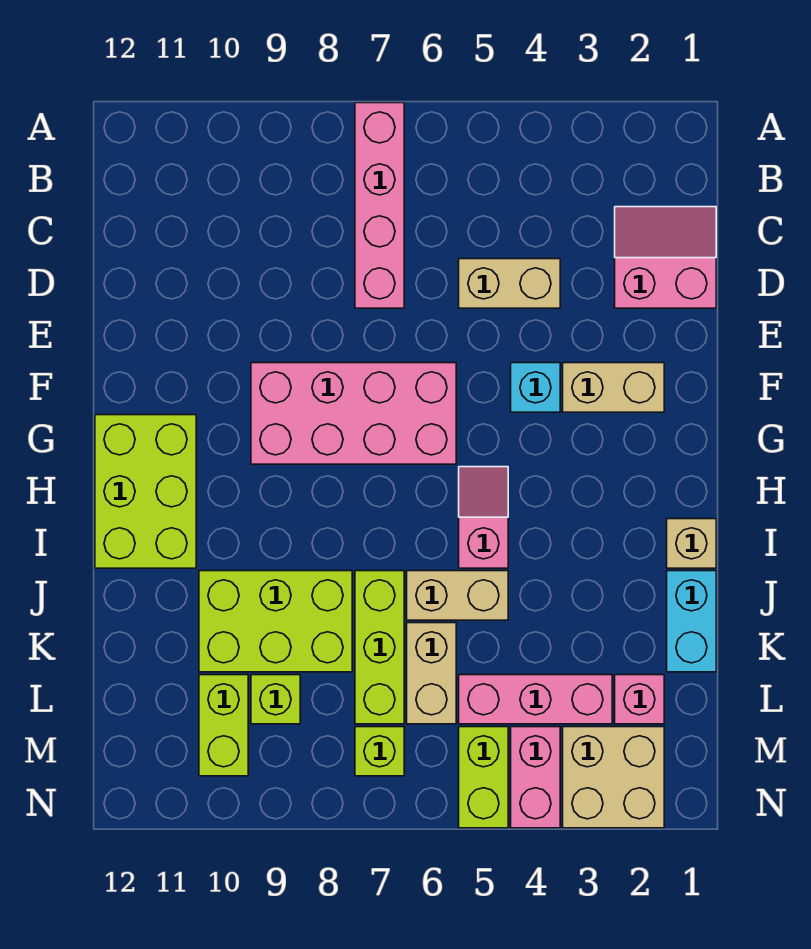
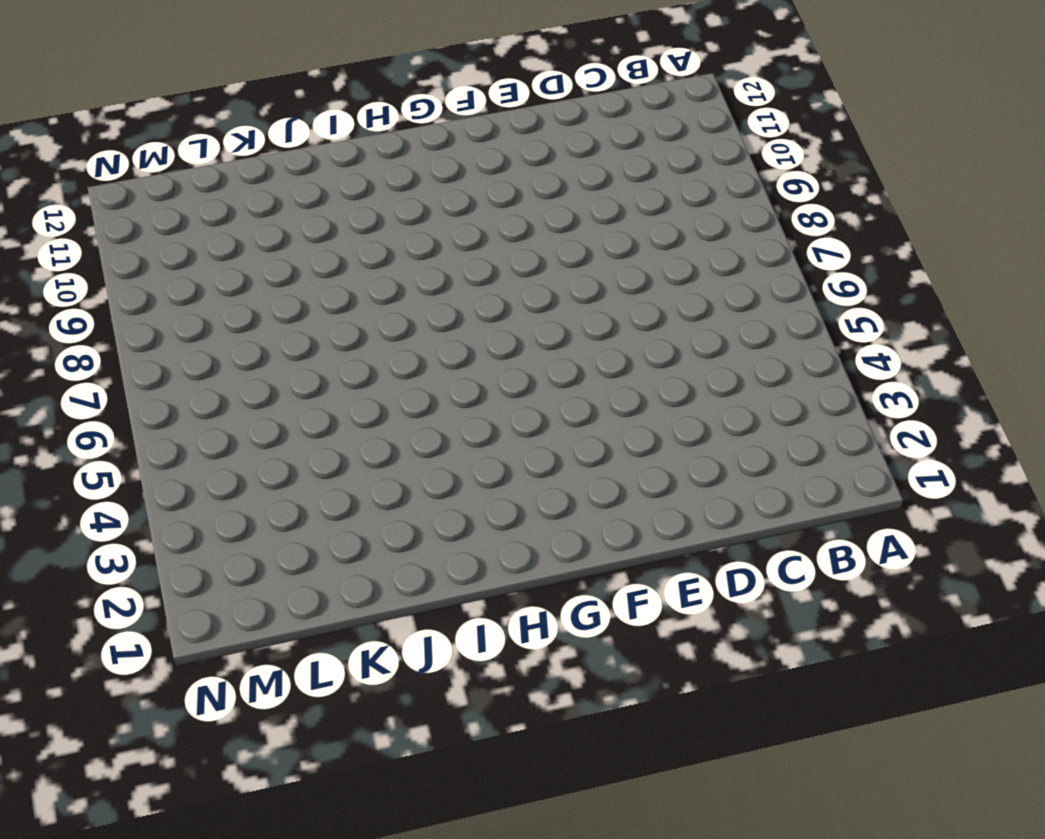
none -> pink brick A7:D7 level 1
none -> pink slope C1:D2 level 1 top D
none -> tan brick D4:D5 level 1

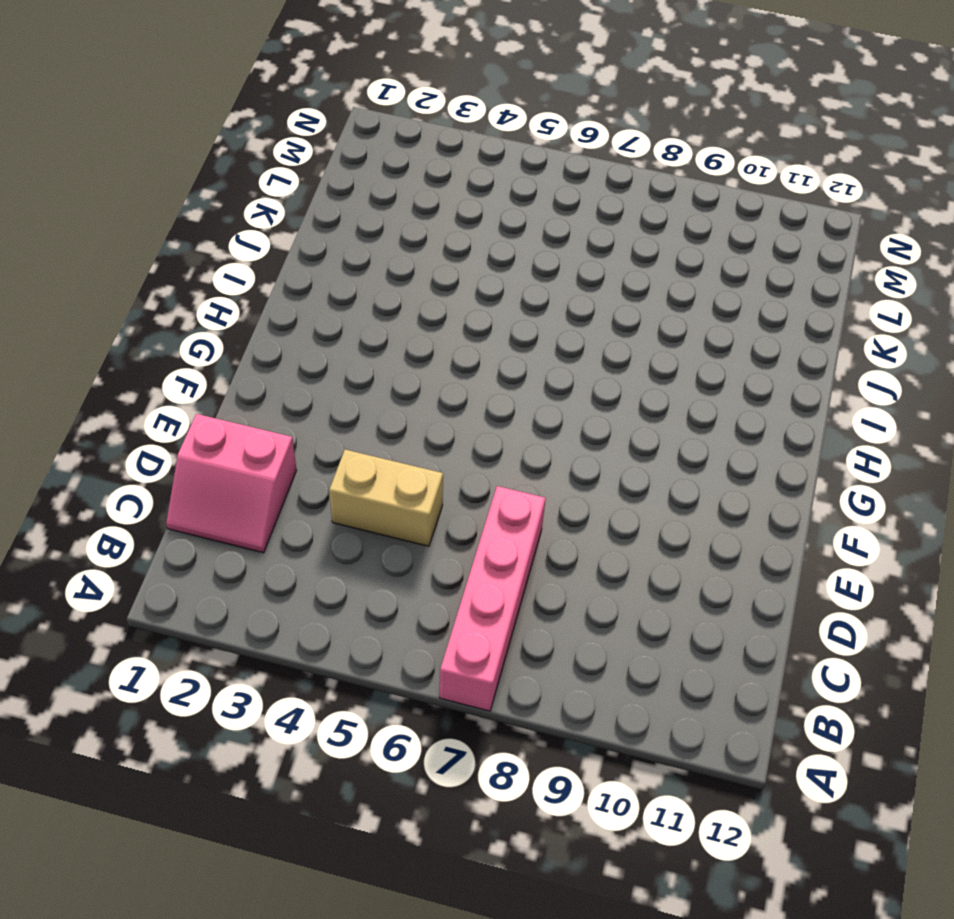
none -> tan brick F2:F3 level 1
none -> cyan brick F4 level 1
none -> pink brick F6:G9 level 1

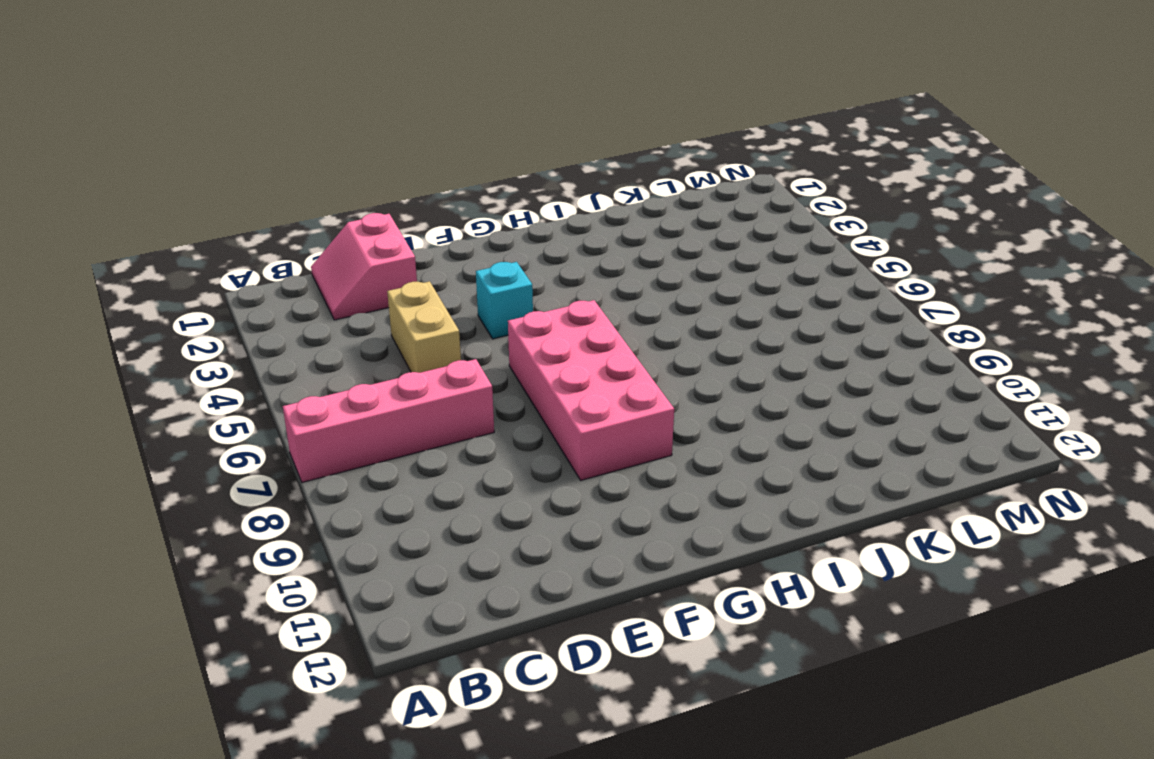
none -> tan brick F2:F3 level 1
none -> lime brick G11:I12 level 1
none -> pink slope H5:I5 level 1 top I

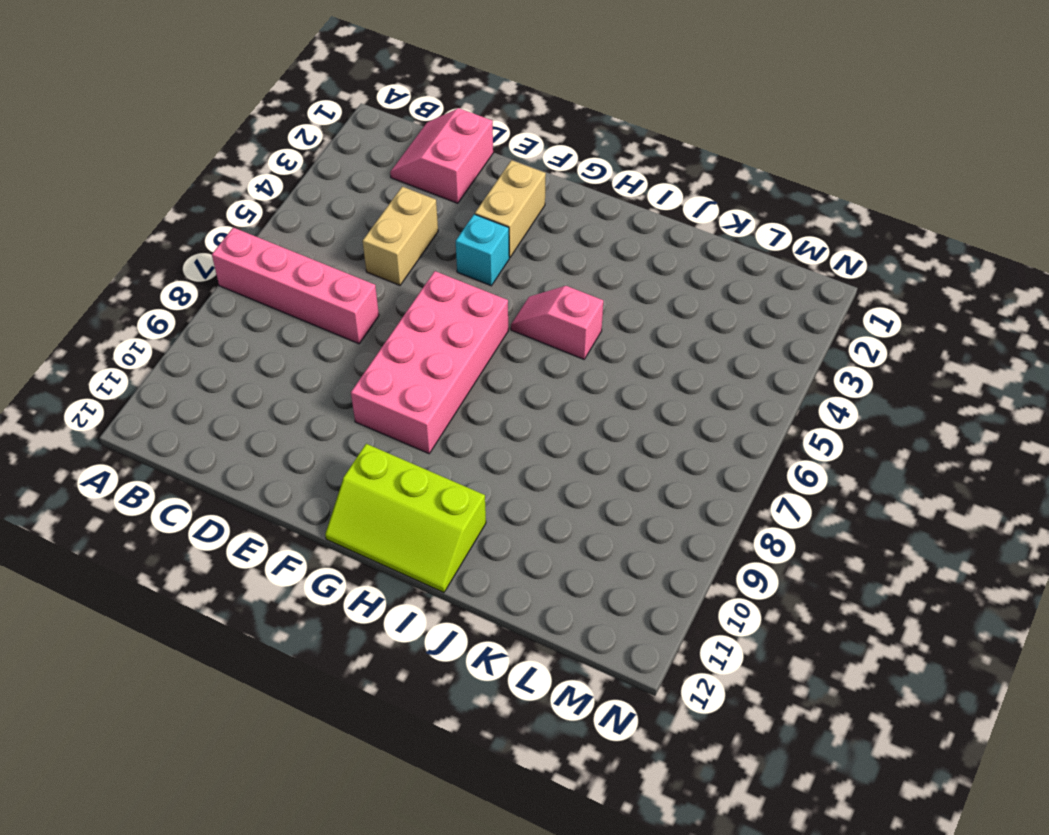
lime slope G11:I12 level 1 top 11 -> lime brick G11:I12 level 1
none -> tan brick I1 level 1
none -> cyan brick J1:K1 level 1
none -> tan brick J5:J6 level 1

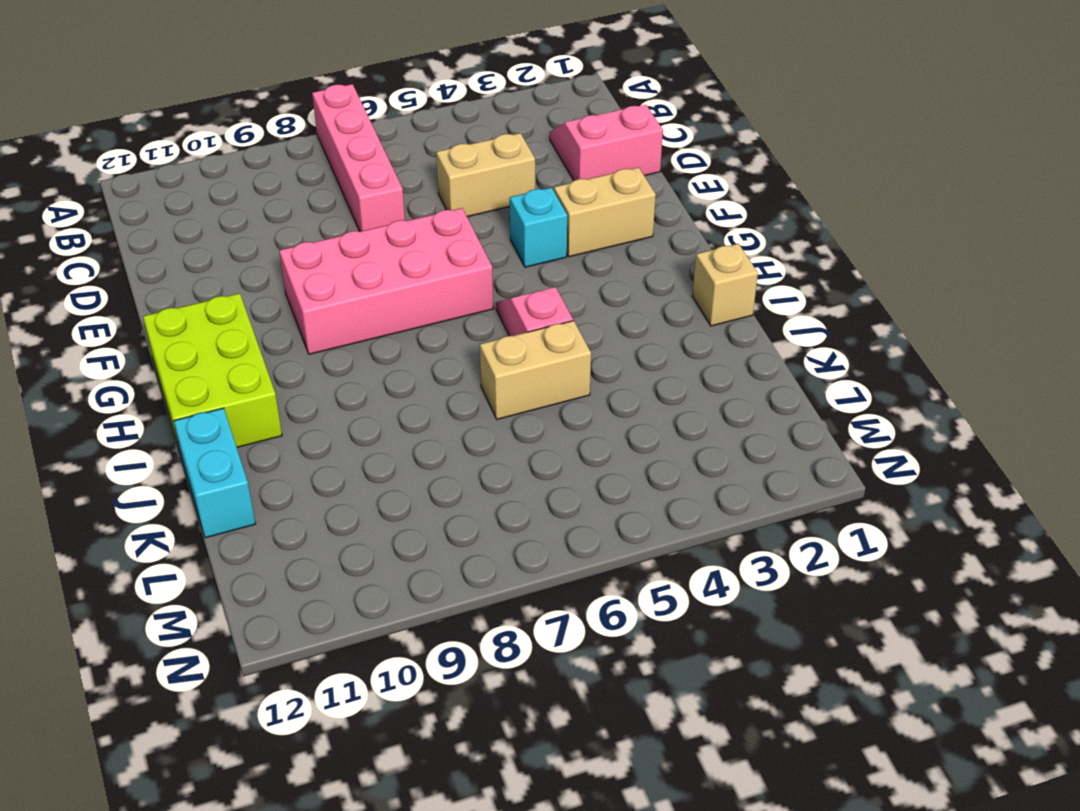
cyan brick J12:K12 level 1 -> cyan brick J1:K1 level 1
none -> lime brick J7:L7 level 1
none -> lime brick J8:K10 level 1
none -> tan brick K6:L6 level 1

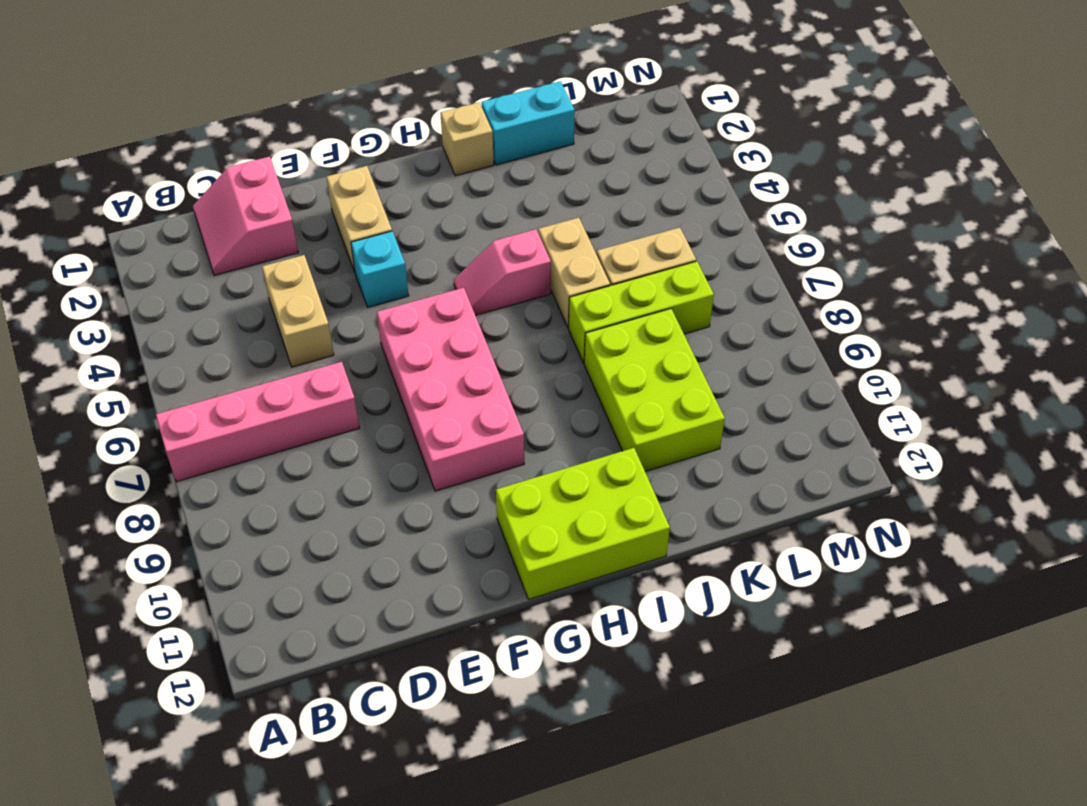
none -> pink brick L2 level 1
none -> pink brick L3:L5 level 1
none -> lime brick L9 level 1

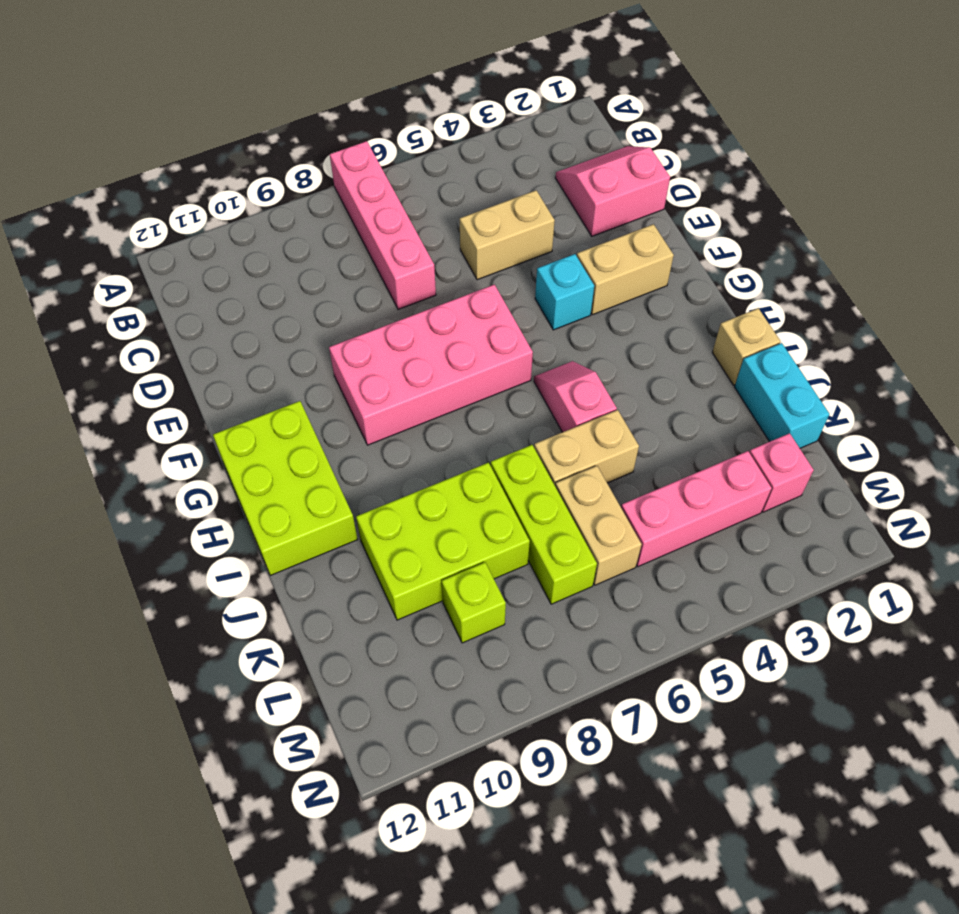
none -> lime brick L10:M10 level 1
none -> tan brick M2:N3 level 1
none -> pink brick M4:N4 level 1

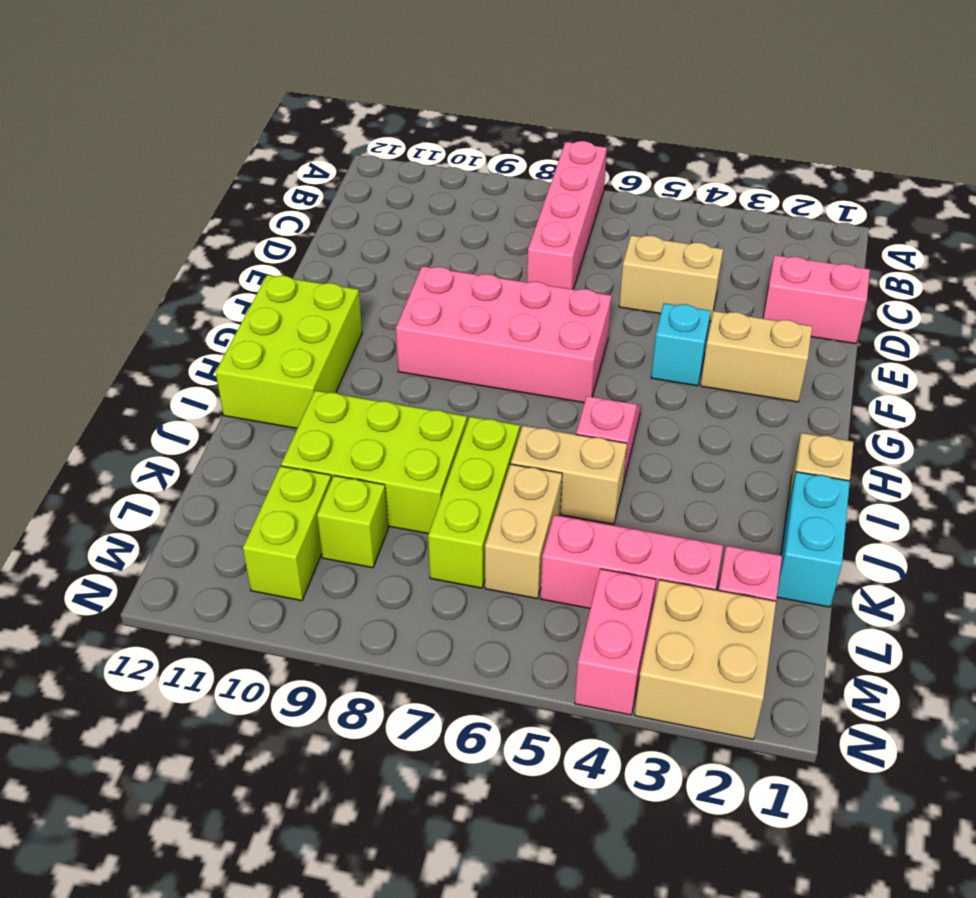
none -> lime brick M5:N5 level 1
none -> lime brick M7 level 1

